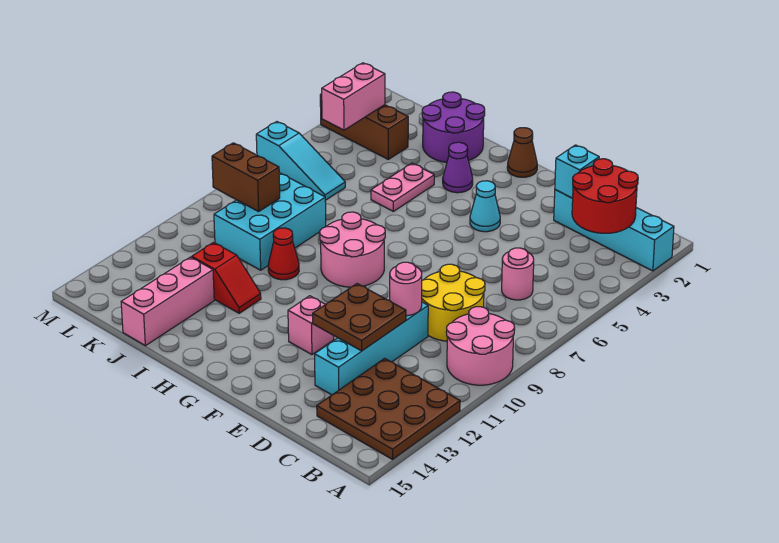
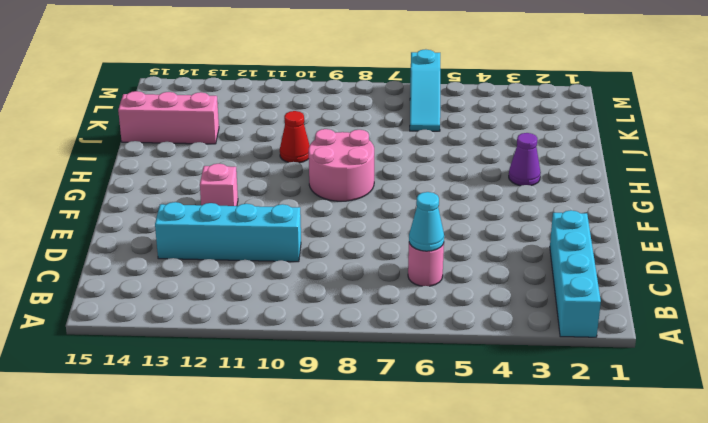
cyan cone C6 level 2 -> cyan cone F4 level 1
none -> pink round brick A9:B10 level 1
none -> brown plate A12:C14 level 1
none -> yellow round brick C8:D9 level 1

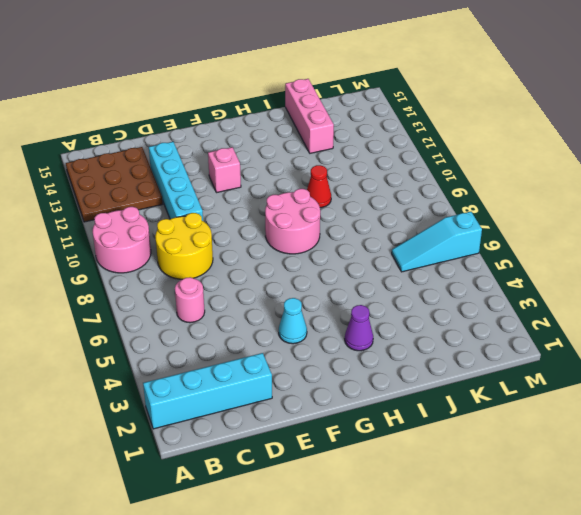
none -> brown cone G1 level 1
none -> purple round brick I1:J2 level 1
none -> pink plate I4:I5 level 1

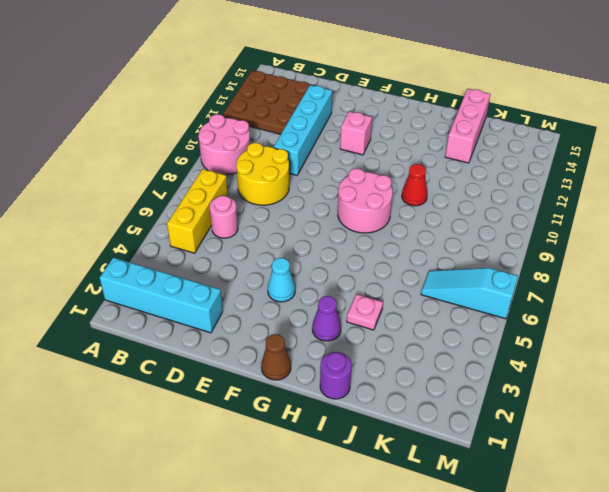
yellow brick B5:B7 level 1 -> none
purple round brick I1 level 1 -> purple round brick I1:J2 level 1
pink plate I4 level 1 -> pink plate I4:I5 level 1
none -> red slope I12:J12 level 1 top J
none -> cyan brick J8:K10 level 1
none -> brown brick K3:M3 level 1

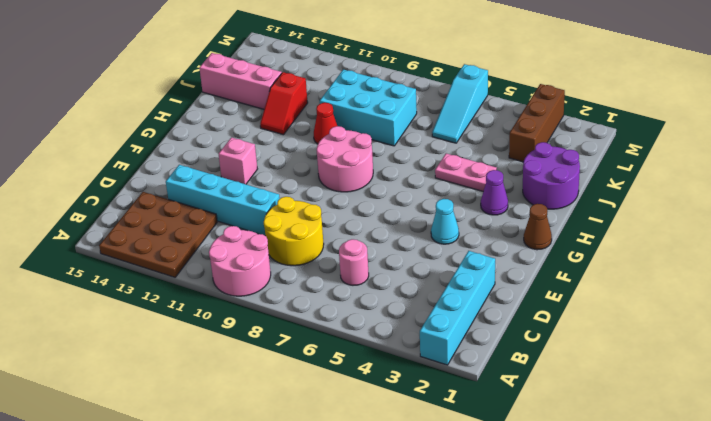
none -> red round brick B2:C3 level 2
none -> cyan brick D2 level 2
none -> pink round brick D10 level 2

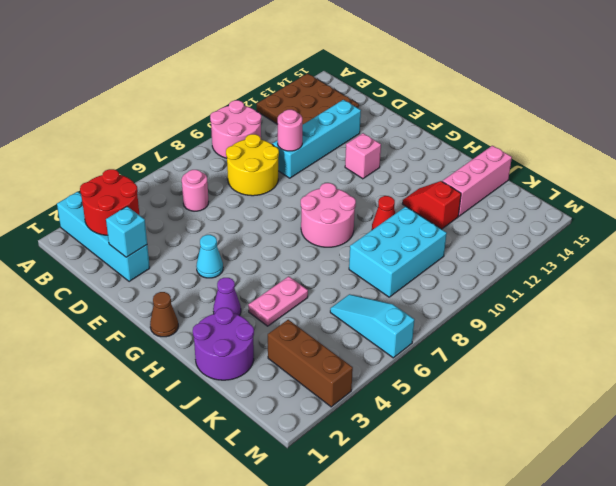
none -> brown plate D11:E12 level 2
none -> brown brick K9:L9 level 2
none -> pink brick L3:L4 level 2

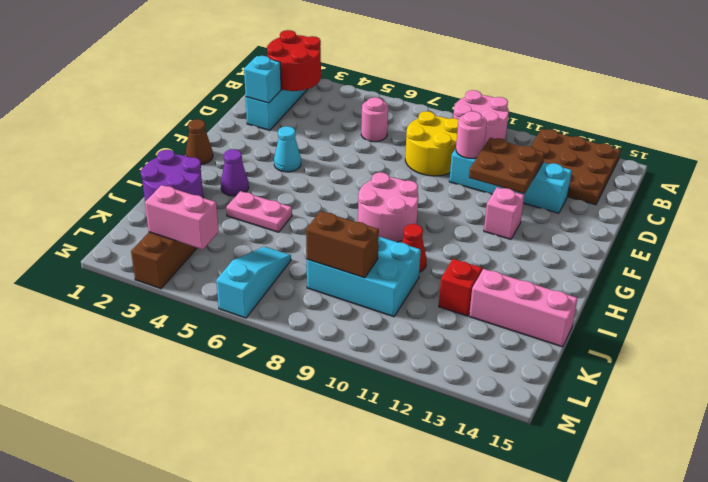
brown brick K8:K9 level 2 -> brown brick K9:L9 level 2

